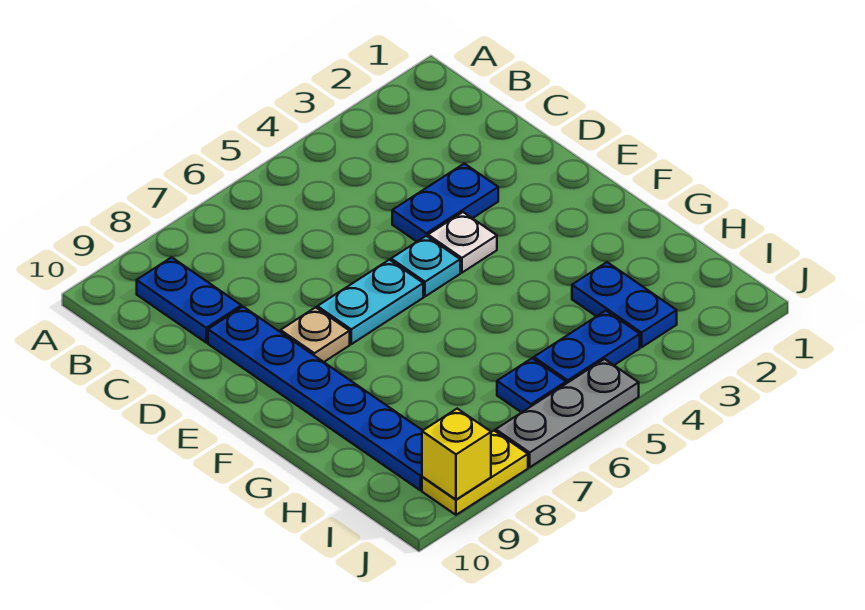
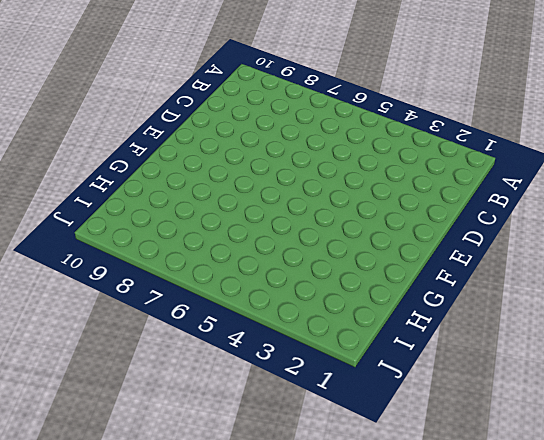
none -> blue plate B9:C9 level 1
none -> blue plate D3:D4 level 1
none -> blue plate D9:I9 level 1

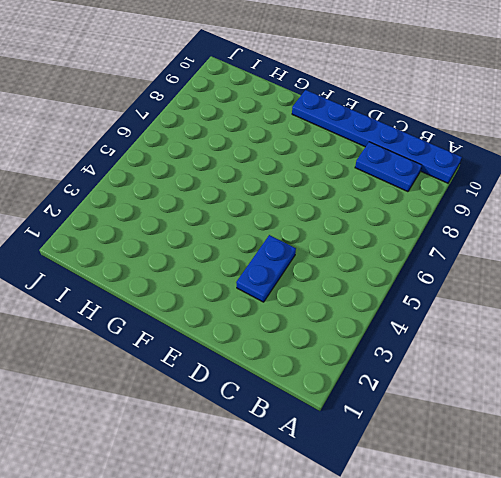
blue plate A10:F10 level 1 -> blue plate D9:I9 level 1
none -> white plate E4 level 1
none -> cyan plate E5 level 1
none -> cyan plate E6:E7 level 1

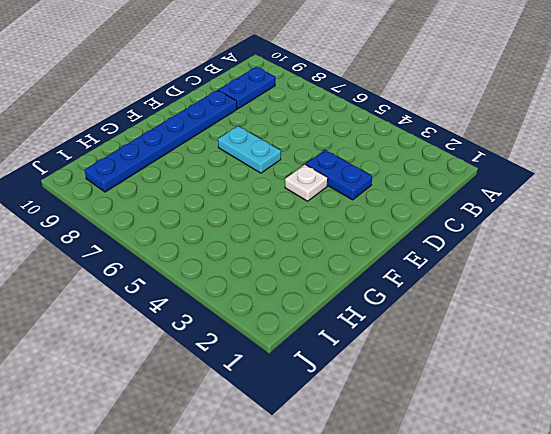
none -> cyan plate E5 level 1
none -> tan plate E8 level 1
none -> blue plate H3:I3 level 1

